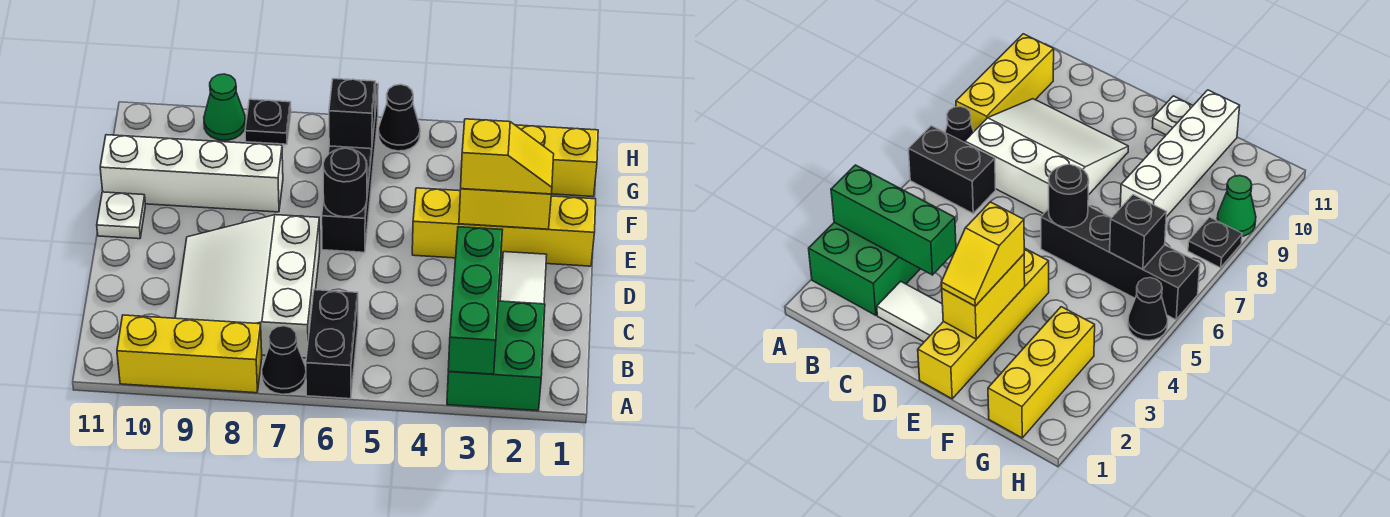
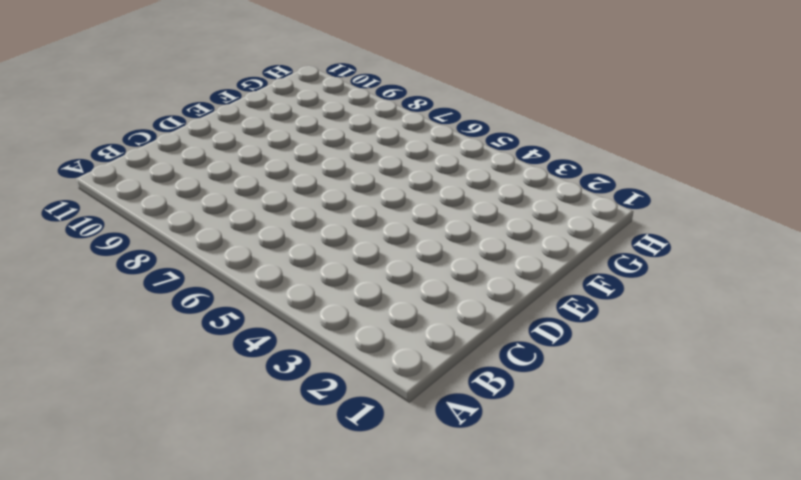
none -> green brick A2:B3 level 1
none -> black brick A6:B6 level 1
none -> black cone A7 level 1

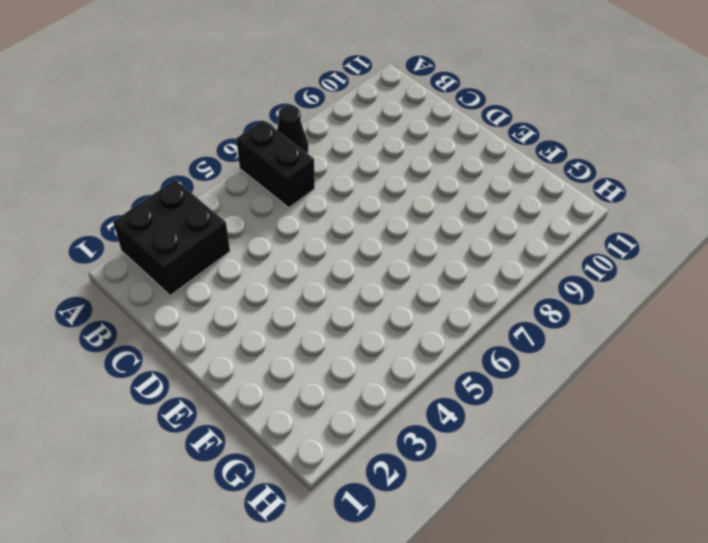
black brick A2:B3 level 1 -> green brick A2:B3 level 1
none -> yellow brick A8:A10 level 1
none -> white slope B7:D9 level 1 top 7
none -> white tile C2:D2 level 1

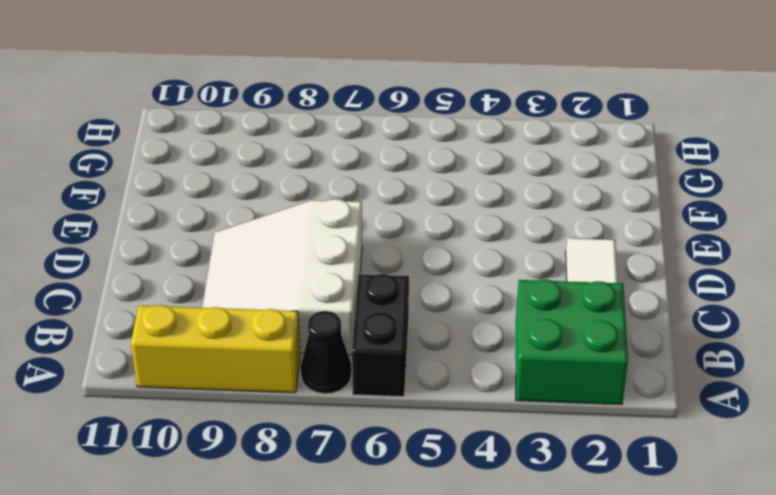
none -> yellow brick E1:E4 level 1
none -> black brick E6:H6 level 1
none -> white plate E11 level 1

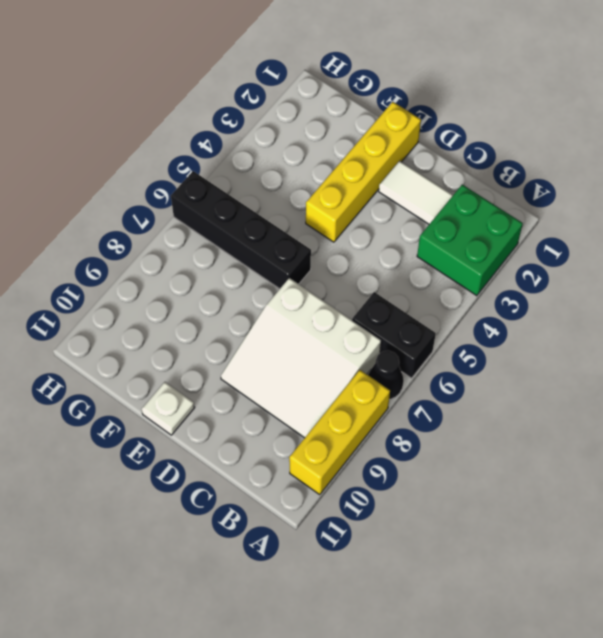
none -> white brick F8:F11 level 1
none -> yellow brick G1:G3 level 1
none -> black cone H5 level 1

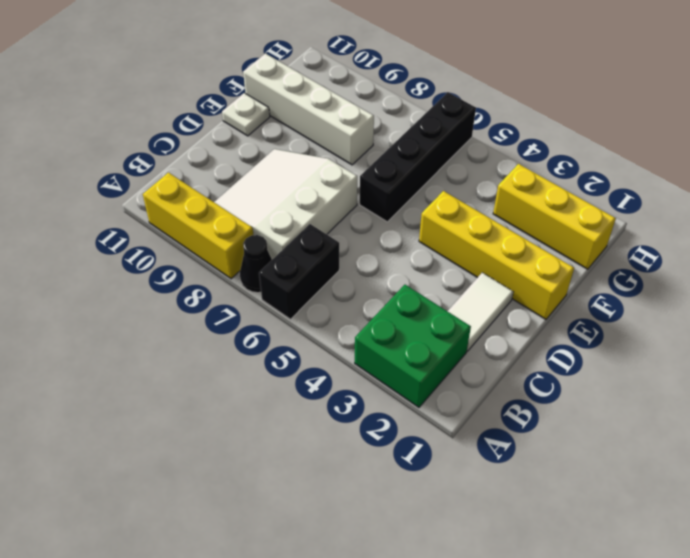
none -> black cone H5 level 1
none -> black plate H8 level 1
none -> green cone H9 level 1

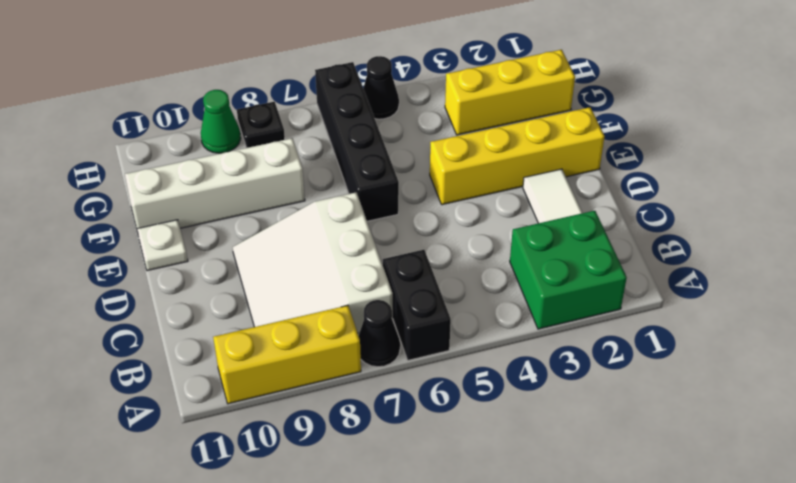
none -> green brick A3:C3 level 2
none -> yellow brick E2:E3 level 2
none -> black round brick E6 level 2

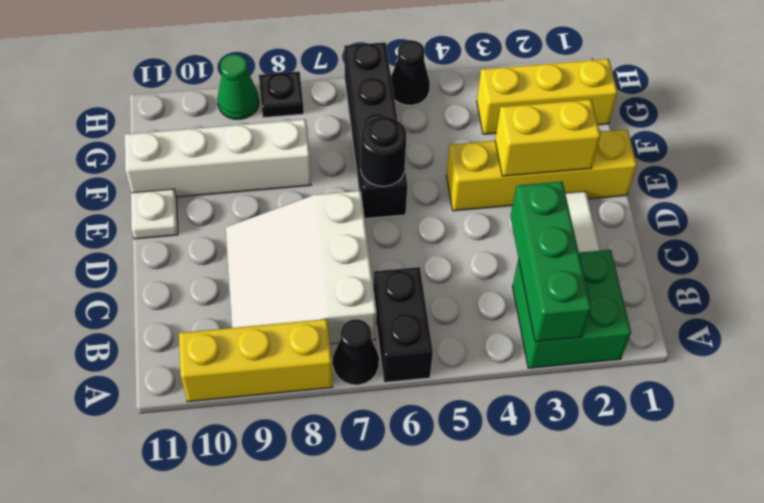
none -> black brick G6 level 2
none -> yellow slope E2:E3 level 3 top 3

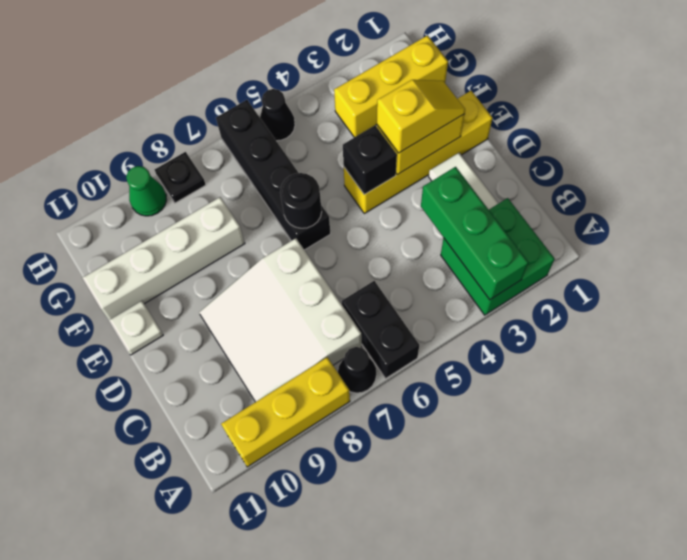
black brick E4 level 2 -> black brick G6 level 2

